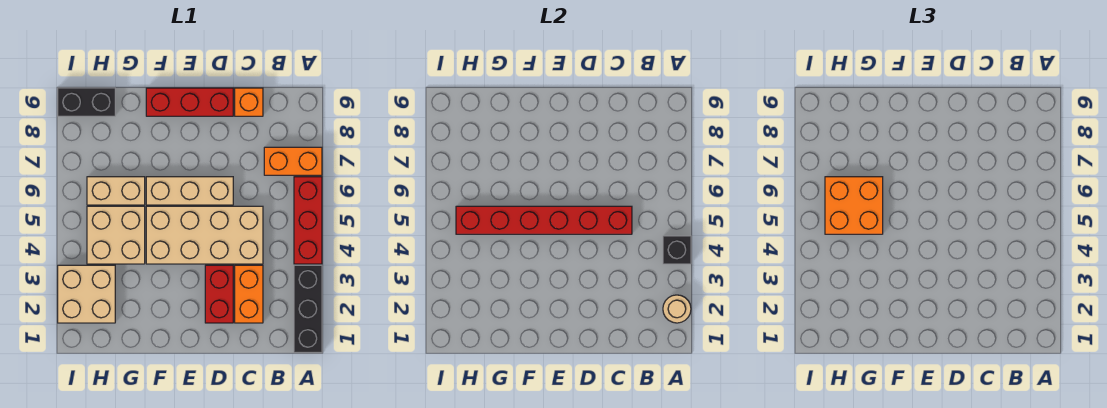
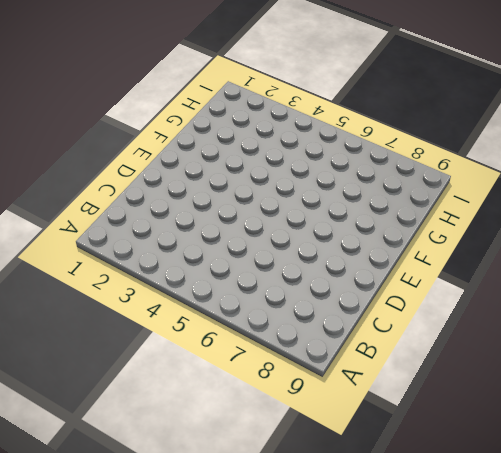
none -> black brick A1:A3 level 1
none -> red brick A4:A6 level 1
none -> orange brick A7:B7 level 1

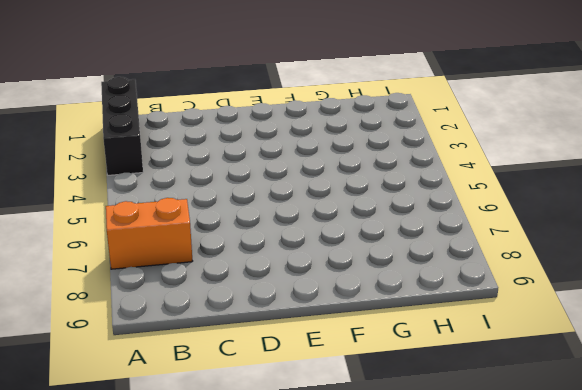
none -> red brick A4:A6 level 1
none -> orange brick C2:C3 level 1
none -> tan brick C4:F5 level 1

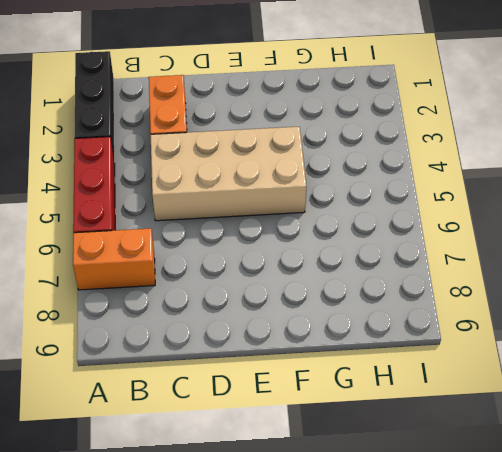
none -> orange brick C9 level 1
none -> red brick D2:D3 level 1
none -> tan brick D6:F6 level 1

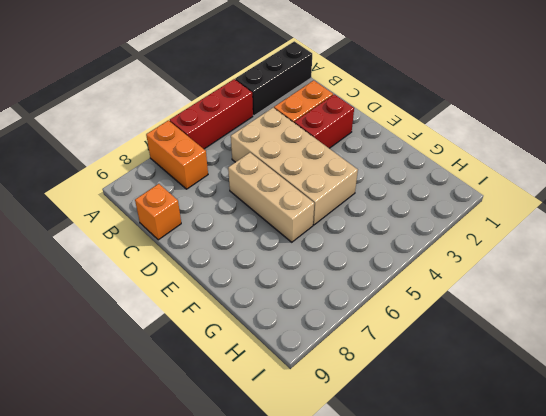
none -> red brick D9:F9 level 1
none -> tan brick G4:H5 level 1
none -> tan brick G6:H6 level 1

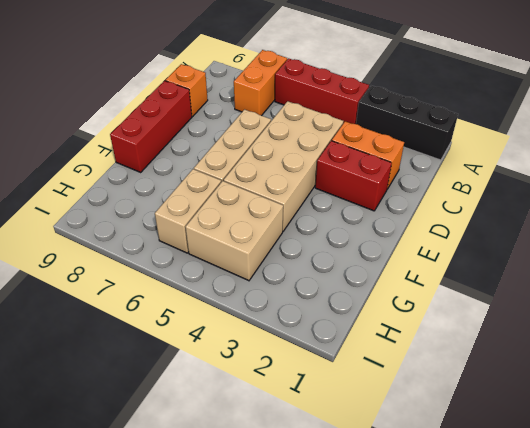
none -> tan brick H2:I3 level 1
none -> black brick H9:I9 level 1
none -> tan round brick A2 level 2

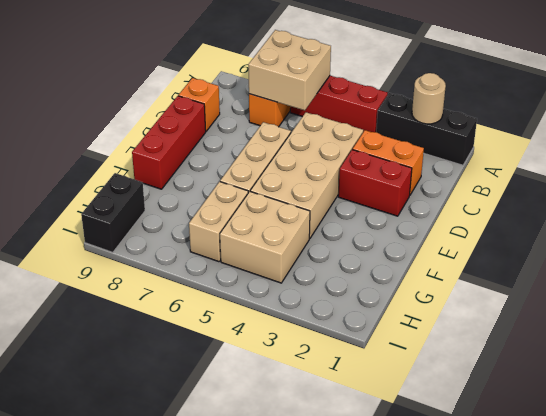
tan brick A6:B7 level 2 -> tan brick H2:I3 level 1
none -> black brick A4 level 2
none -> red brick C5:H5 level 2
none -> orange brick G5:H6 level 3

